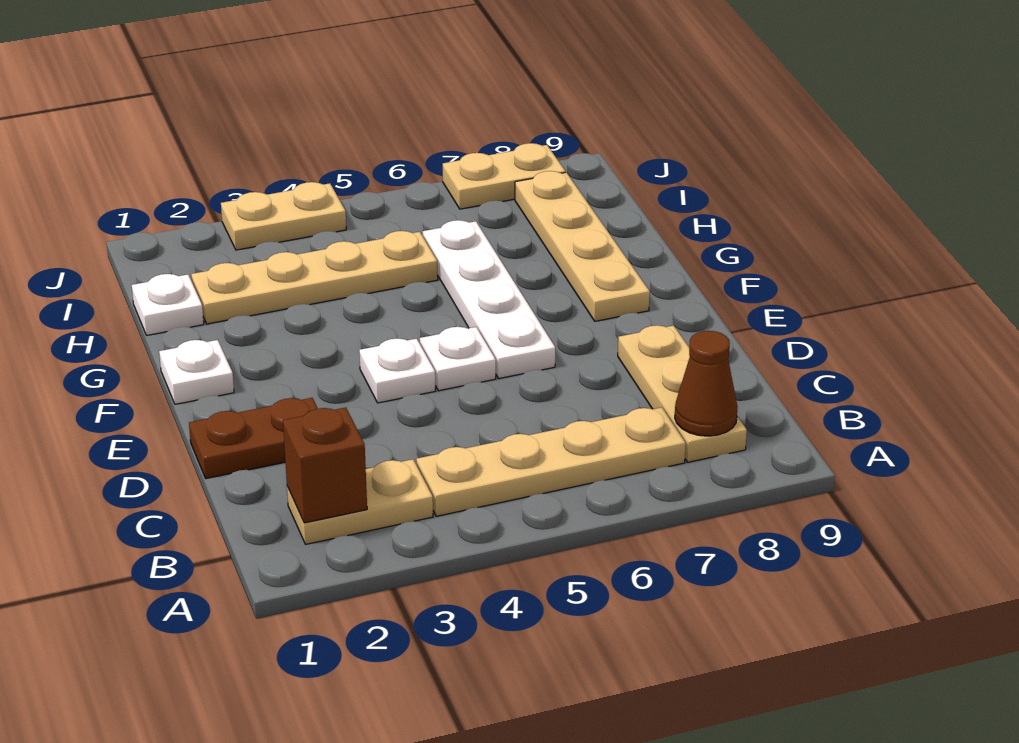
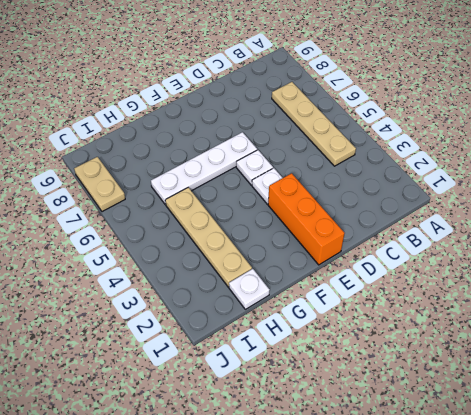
orange brick E1:E3 level 1 -> none
none -> tan plate B2:B3 level 1
none -> tan plate B8:D8 level 1
none -> brown plate D1:D2 level 1

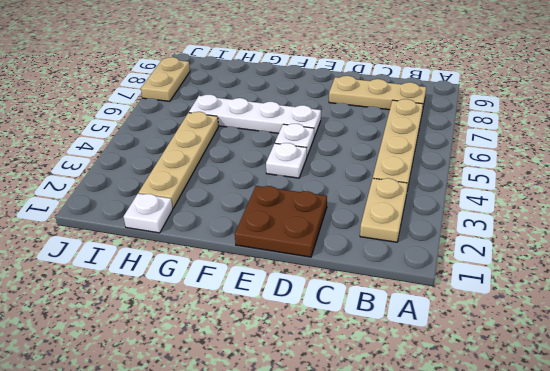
brown plate D1:E2 level 1 -> brown plate D1:D2 level 1
none -> white plate F1 level 1
none -> tan plate F8:I8 level 1
none -> tan plate J3:J4 level 1

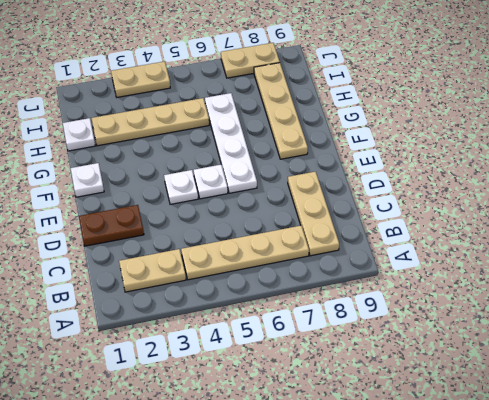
none -> brown brick B2 level 2
none -> brown cone B8 level 2

